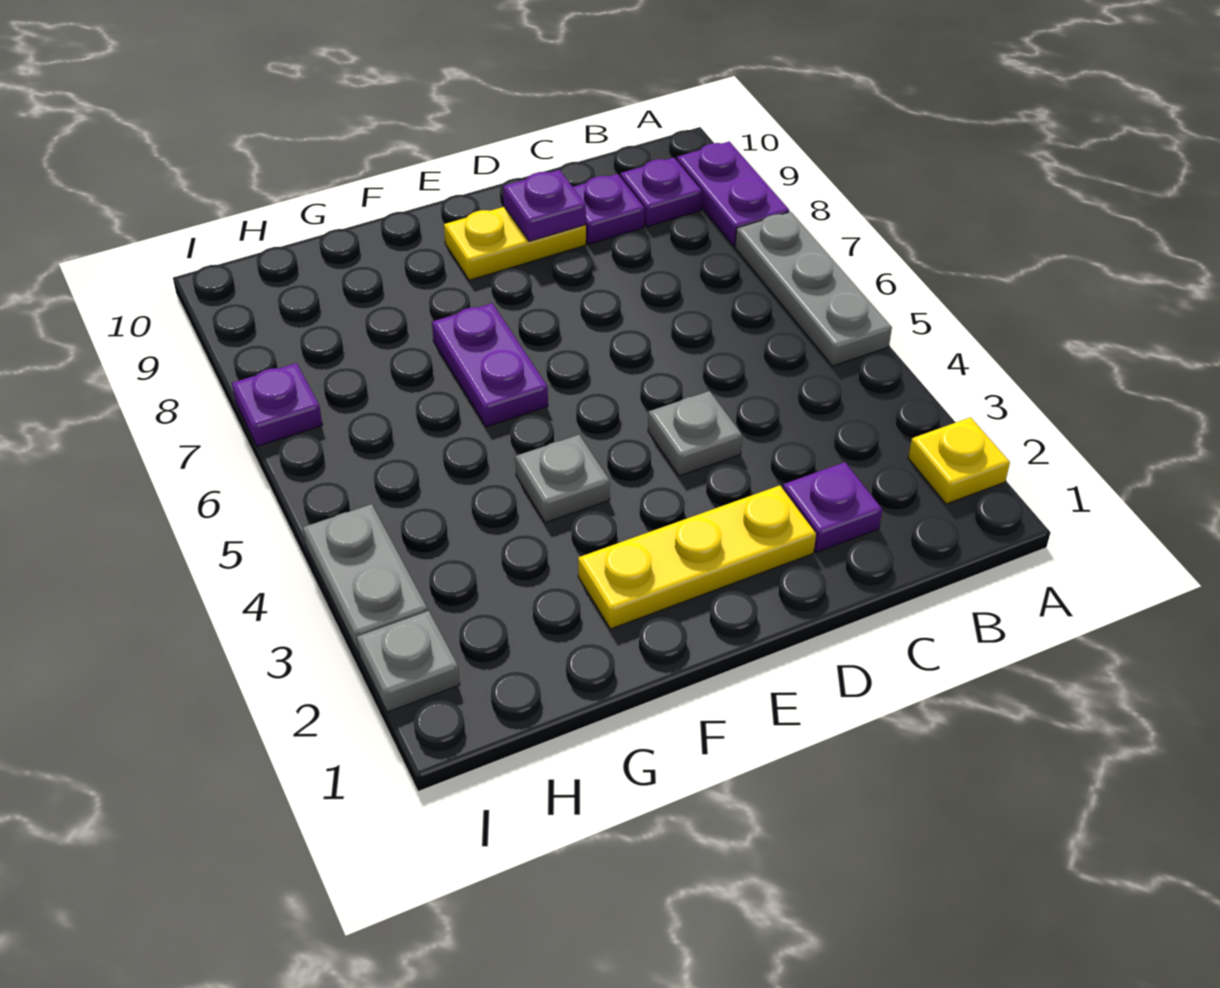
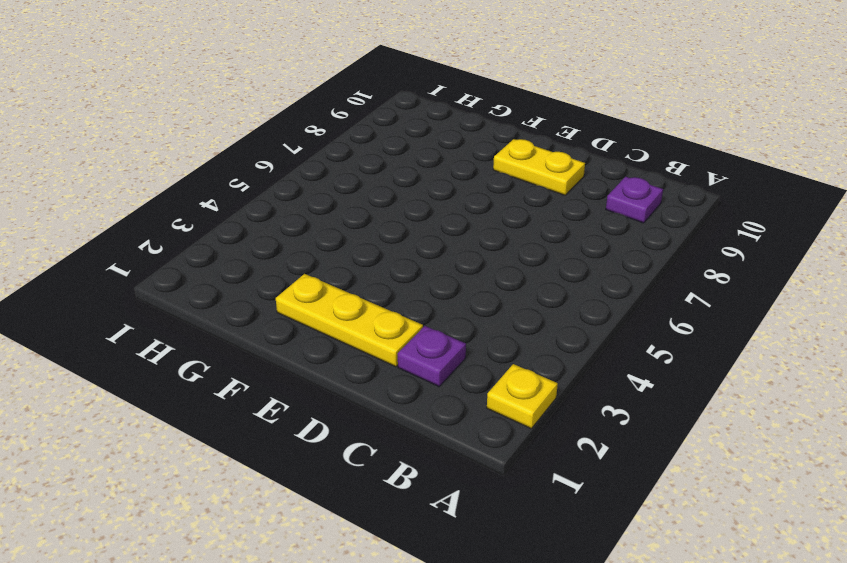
none -> grey plate A5:A7 level 1
none -> purple plate A8:A9 level 1
none -> purple plate C9 level 1

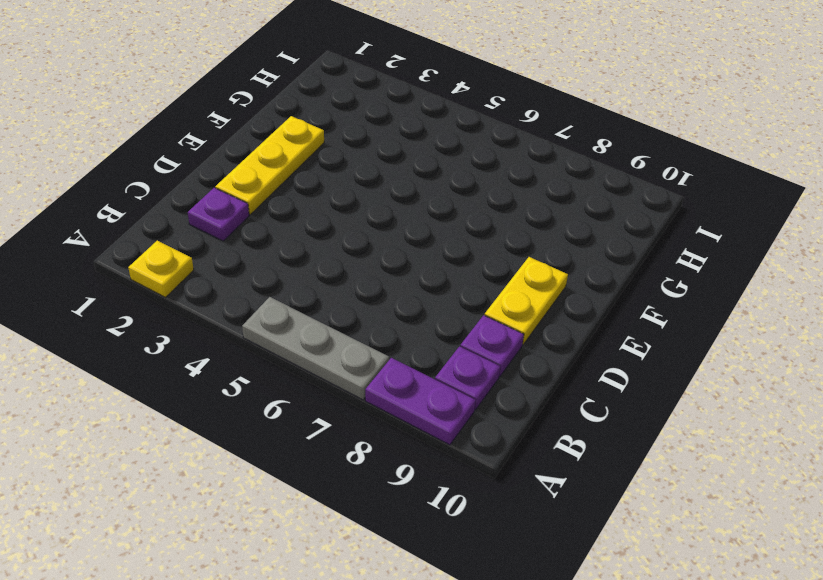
none -> grey plate D4 level 1
none -> grey plate F4 level 1
none -> purple plate F6:F7 level 1

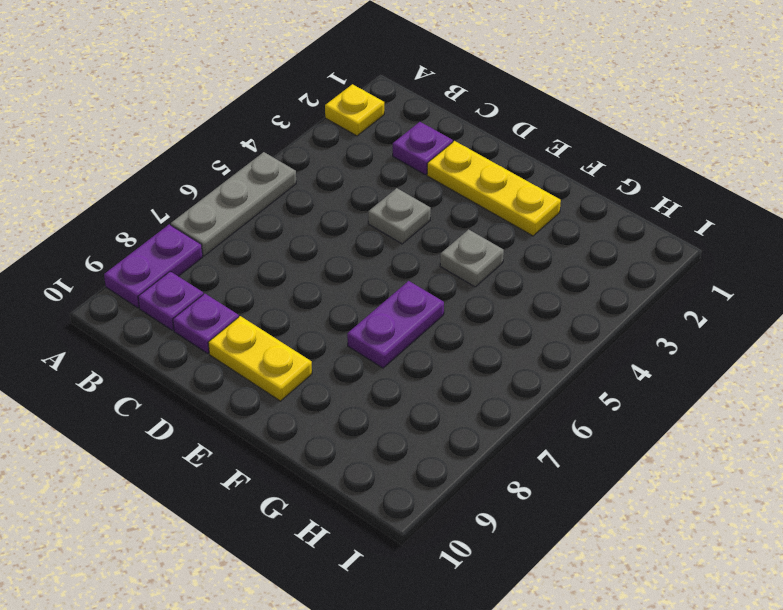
none -> grey plate I2 level 1
none -> grey plate I3:I4 level 1
none -> purple plate I7 level 1

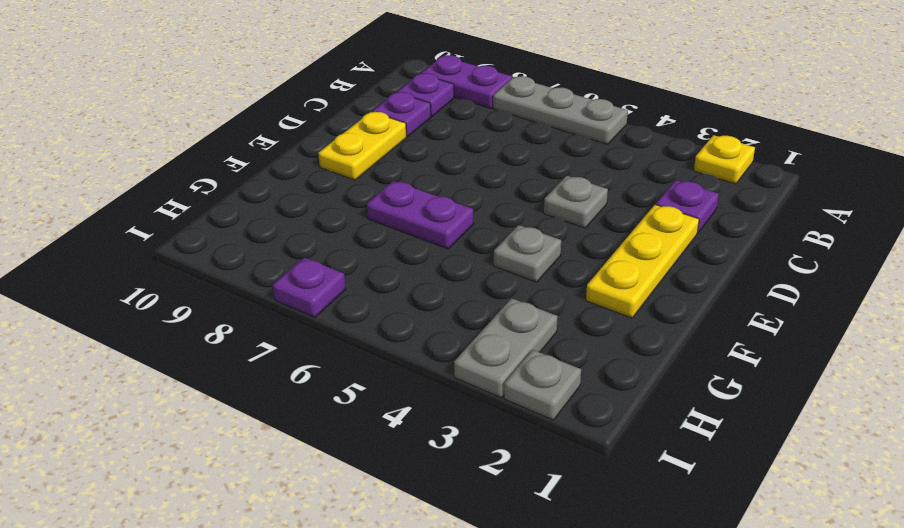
grey plate H3:I3 level 1 -> grey plate I3:I4 level 1
none -> purple plate D9 level 2

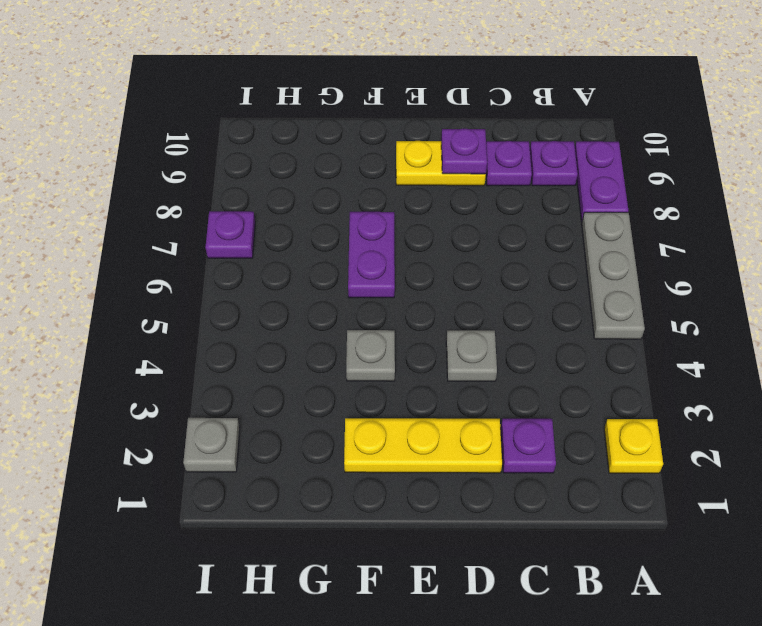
none -> grey plate I3:I4 level 1

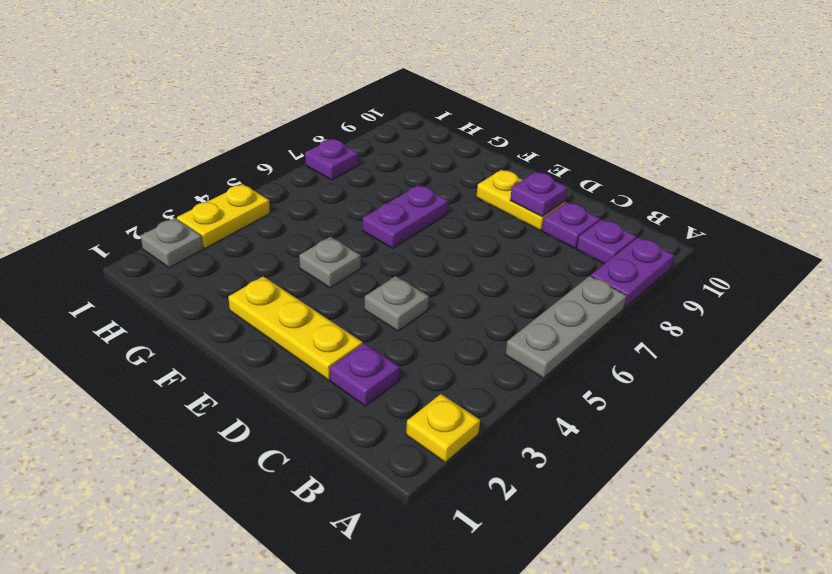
yellow plate I3:I4 level 1 -> grey plate I3:I4 level 1

